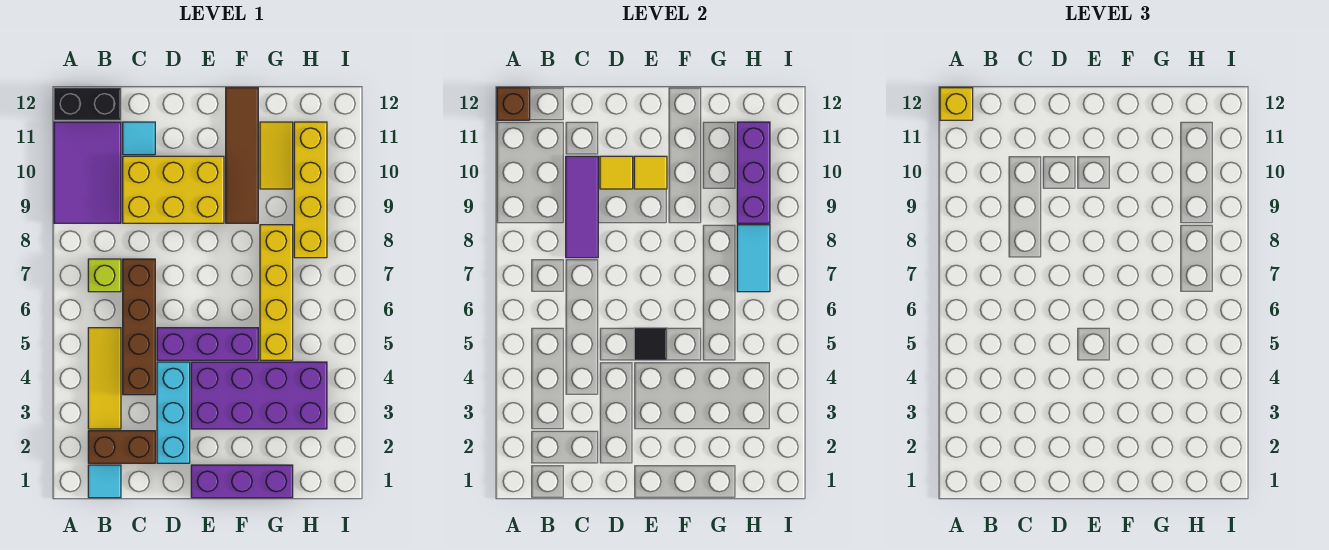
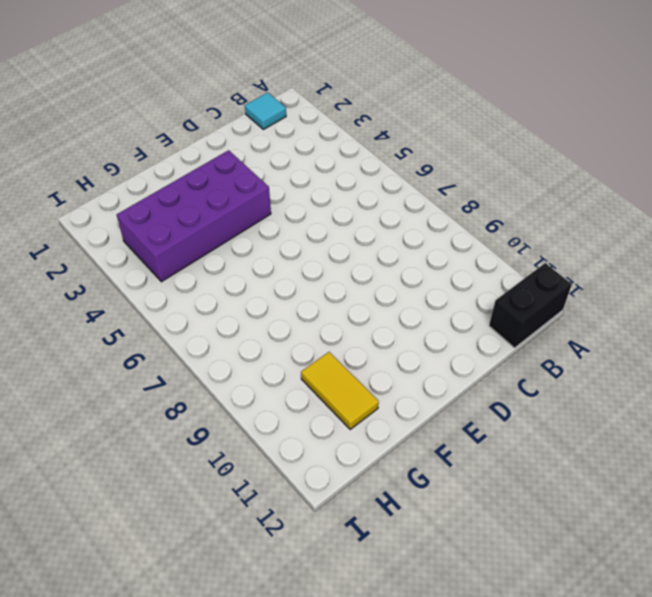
none -> purple tile A9:B11 level 1
none -> brown brick B2:C2 level 1
none -> yellow tile B3:B5 level 1

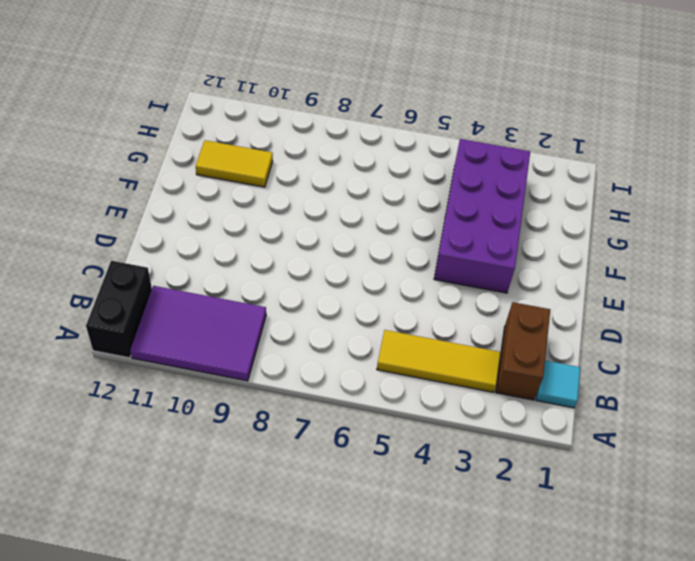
none -> lime brick B7 level 1
none -> brown brick C4:C7 level 1
none -> yellow brick C9:E10 level 1

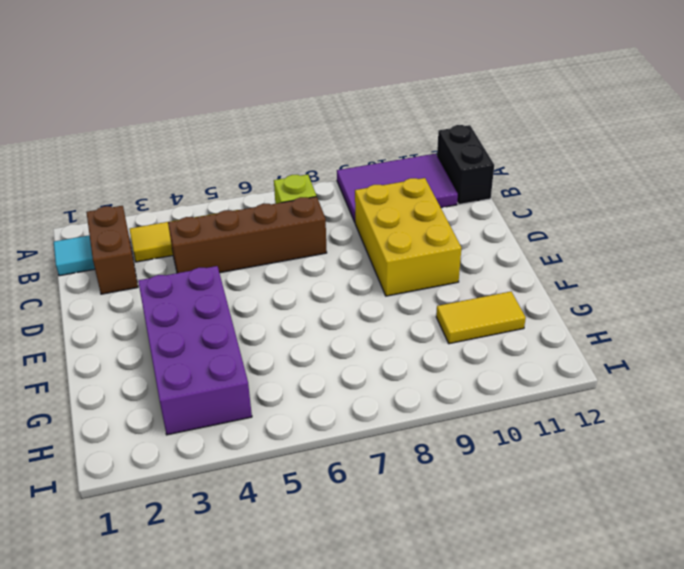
none -> cyan tile C11 level 1
none -> cyan brick D2:D4 level 1
none -> purple brick D5:F5 level 1

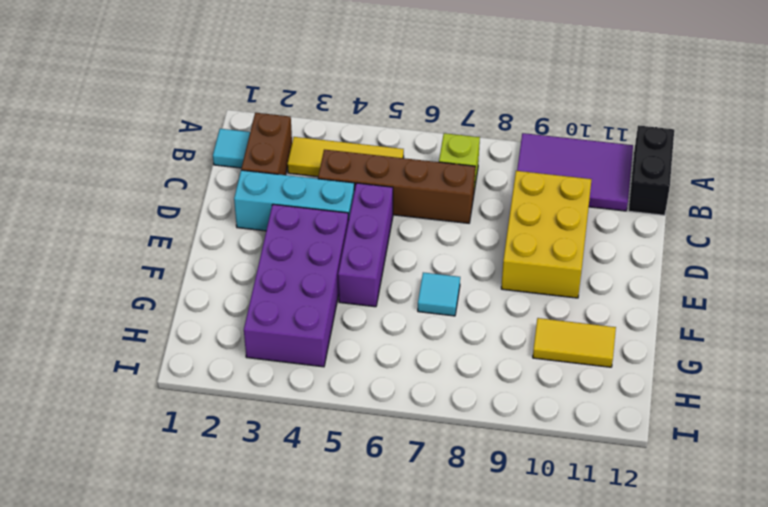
cyan tile F7 level 1 -> cyan tile C11 level 1
none -> purple brick E1:G1 level 1
none -> brown tile F9:F12 level 1
none -> yellow brick G5:G8 level 1

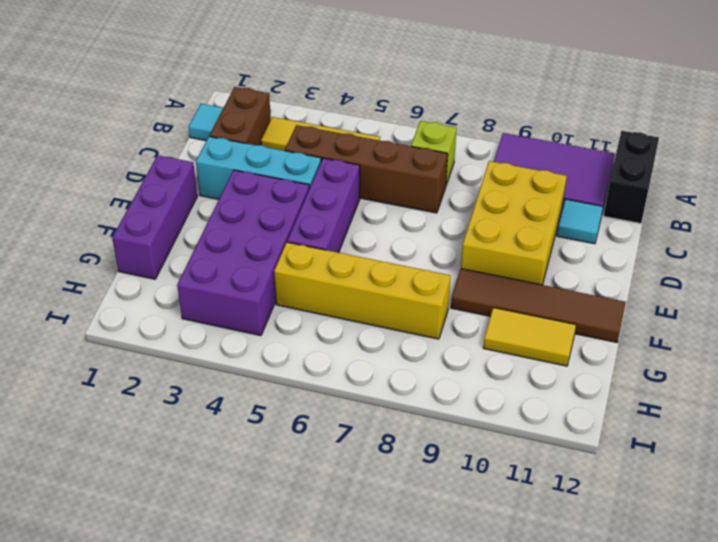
none -> yellow brick H8:H11 level 1
none -> brown brick A12 level 2
none -> purple tile C8:C10 level 2

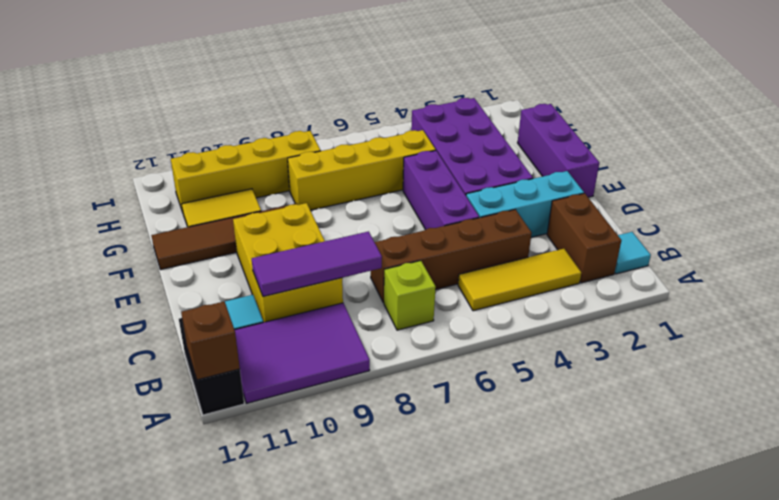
none -> yellow tile D10 level 2
none -> black tile E5 level 2
none -> yellow tile E10 level 2

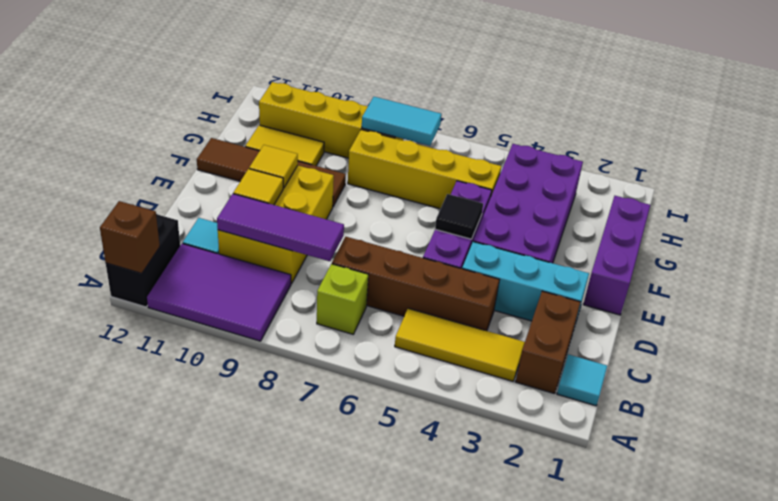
none -> purple brick H9:H11 level 2
none -> yellow brick A12 level 3

